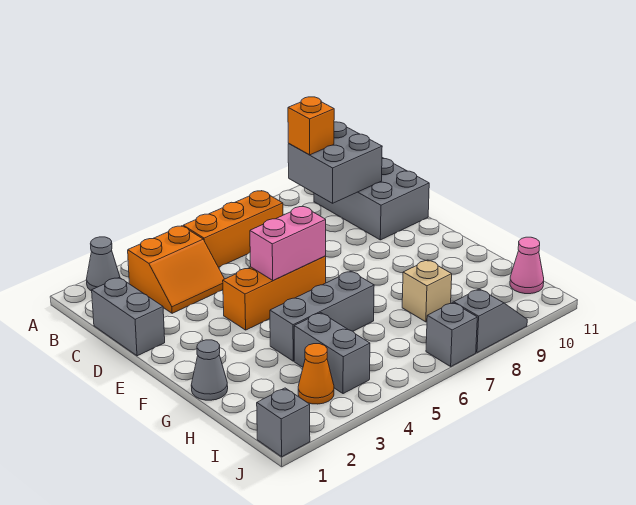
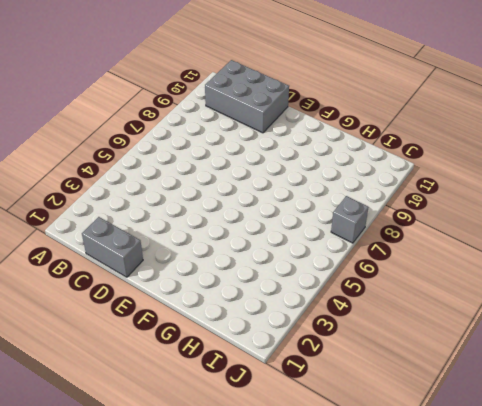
none -> grey cone A2 level 1
none -> orange slope B3:C4 level 1 top B
none -> orange brick B5:B7 level 1

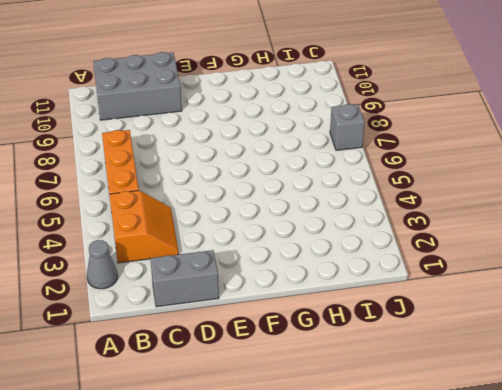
none -> orange brick E4:E6 level 1
none -> grey cone G1 level 1
none -> grey brick G4:G6 level 1

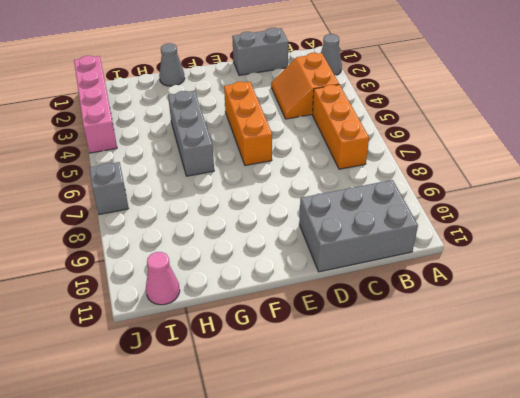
pink brick J1:J4 level 1 -> grey brick J1 level 1
none -> grey brick H4:I4 level 1
none -> tan brick H8 level 1
none -> orange cone I3 level 1

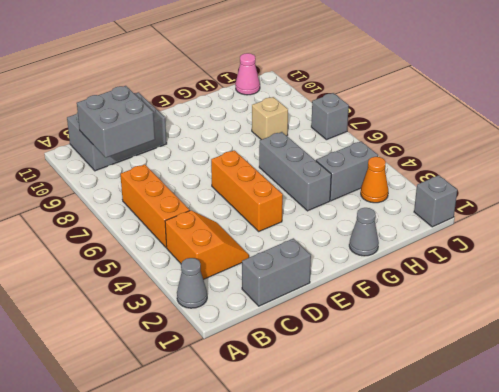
none -> grey slope J8:J9 level 1 top 8
none -> pink brick E5:E6 level 2
none -> orange brick B9 level 3

